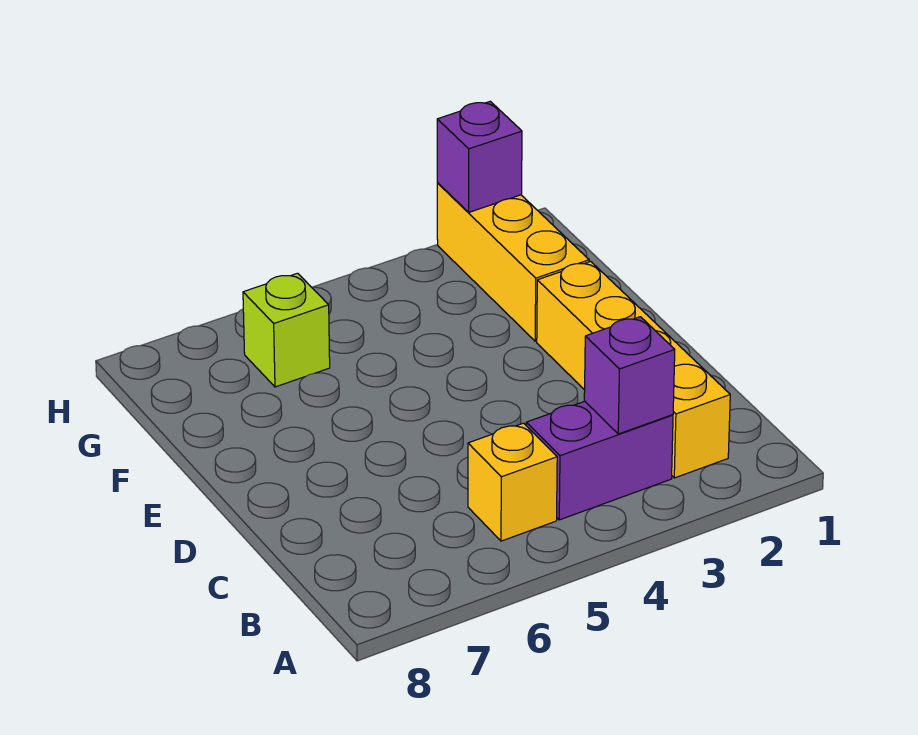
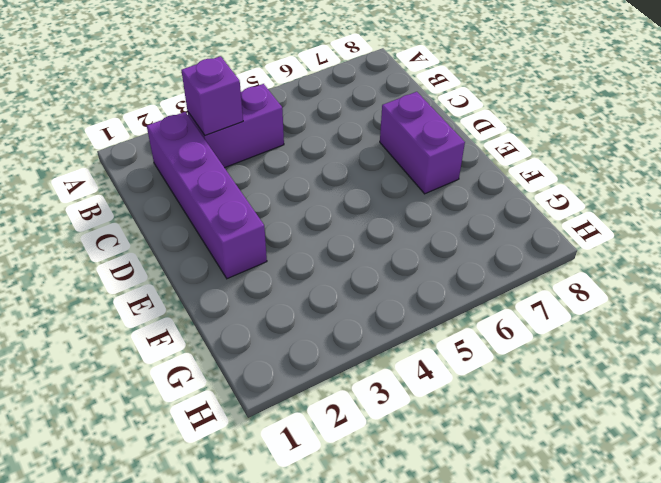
purple brick B2:E2 level 1 -> yellow brick B2:E2 level 1
purple brick D7:E7 level 1 -> none
none -> yellow brick B5 level 1
none -> yellow brick F2:H2 level 1

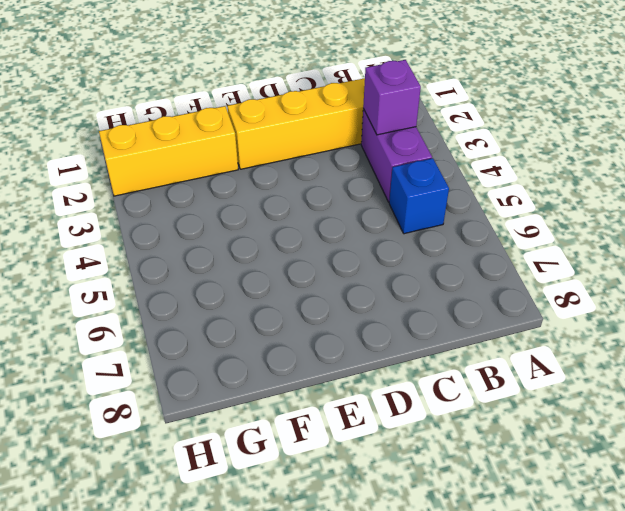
blue brick B5 level 1 -> yellow brick B5 level 1
none -> lime brick G6 level 1
none -> purple brick H2 level 2

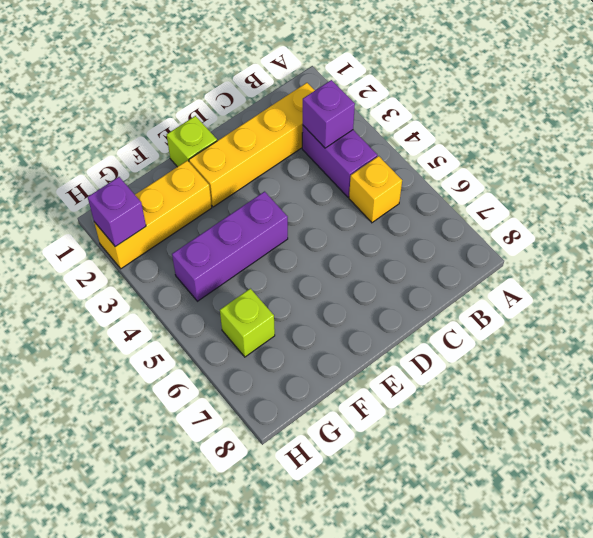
lime brick E1 level 1 -> none
purple brick E4:G4 level 1 -> none

